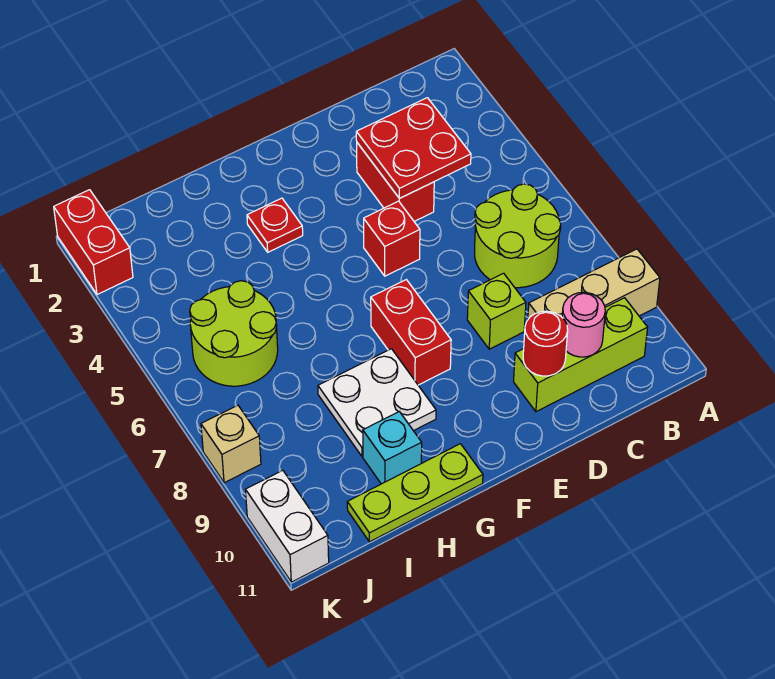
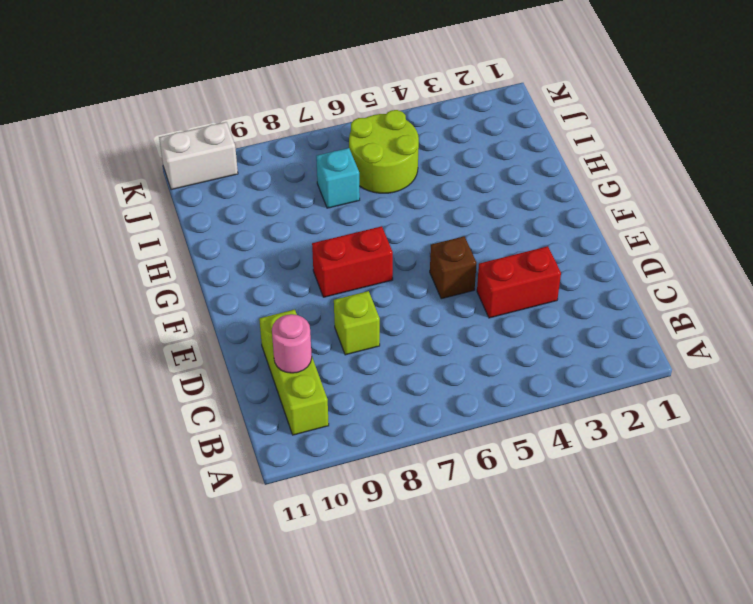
brown brick E5 level 1 -> red brick E5 level 1
cyan brick I7 level 1 -> cyan brick H10 level 1
none -> tan brick A9:C9 level 1
none -> lime round brick B6:C7 level 1
none -> red plate G3 level 1

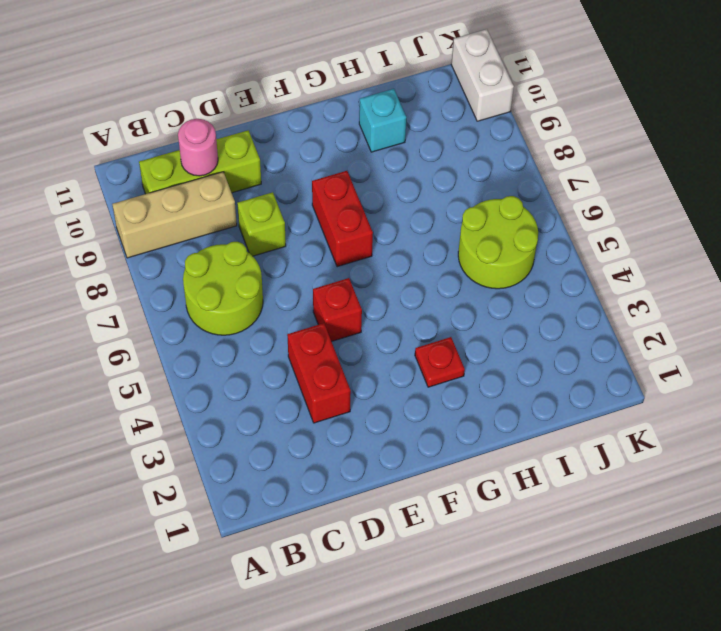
none -> white plate G8:H9 level 1
none -> lime plate G11:I11 level 1
none -> red brick K1:K2 level 1

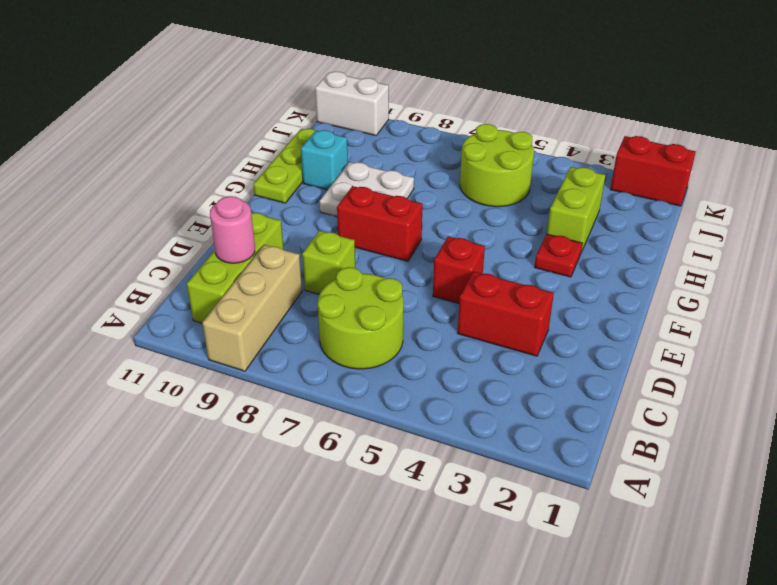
lime brick H3:I3 level 1 -> none
none -> tan brick K8 level 1
none -> red plate C3:D4 level 2
none -> red round brick D10 level 2

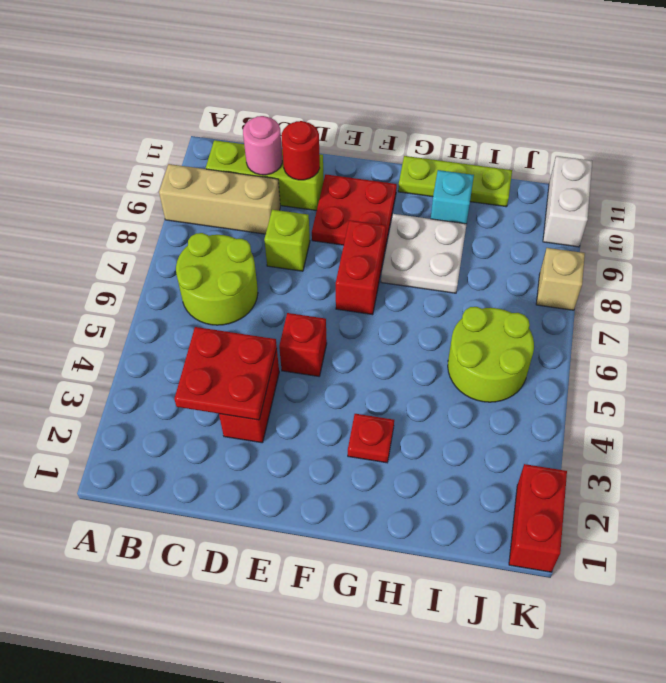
red plate E9:F10 level 1 -> none

